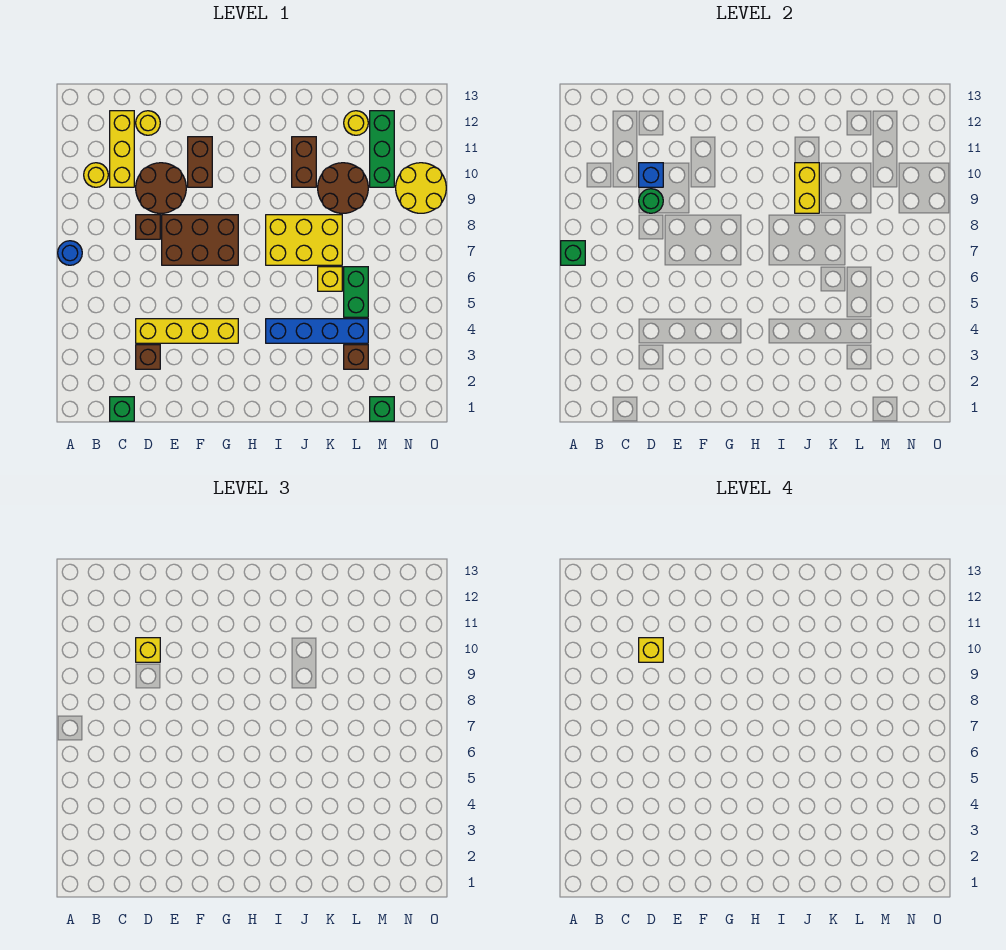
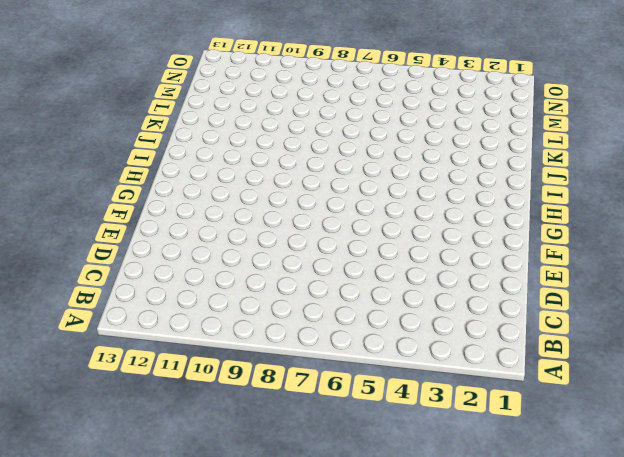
none -> blue round brick A7 level 1
none -> yellow round brick B10 level 1
none -> green brick C1 level 1

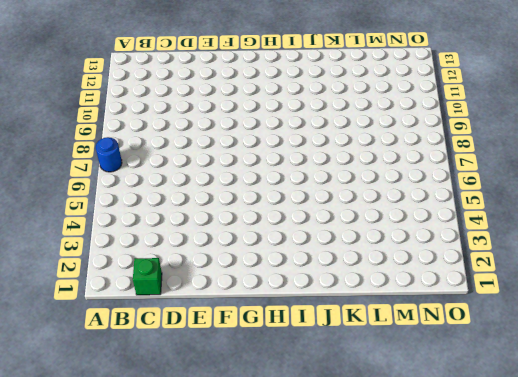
none -> yellow round brick B10 level 1
none -> yellow brick C10:C12 level 1
none -> brown brick D3 level 1

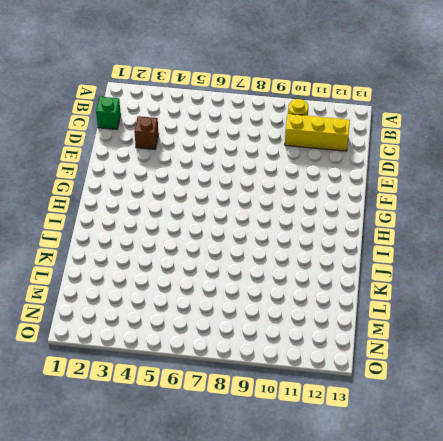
none -> blue round brick A7 level 1
none -> yellow brick D4:G4 level 1
none -> brown brick D8 level 1

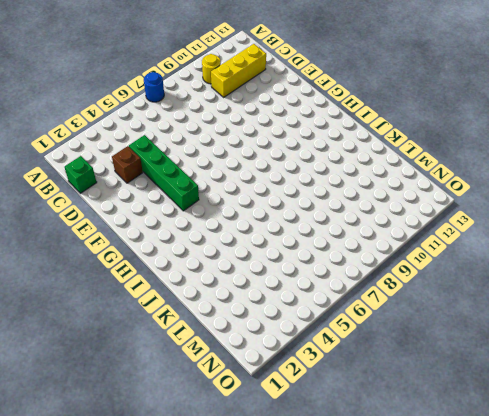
green brick D4:G4 level 1 -> yellow brick D4:G4 level 1
none -> brown brick D8 level 1
none -> brown round brick D9:E10 level 1
none -> yellow round brick D12 level 1

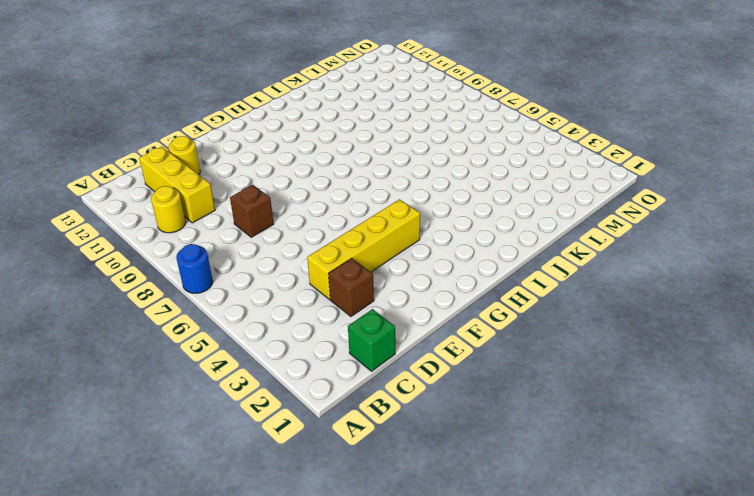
none -> brown round brick D9:E10 level 1
none -> brown brick E7:G8 level 1
none -> brown brick F10:F11 level 1

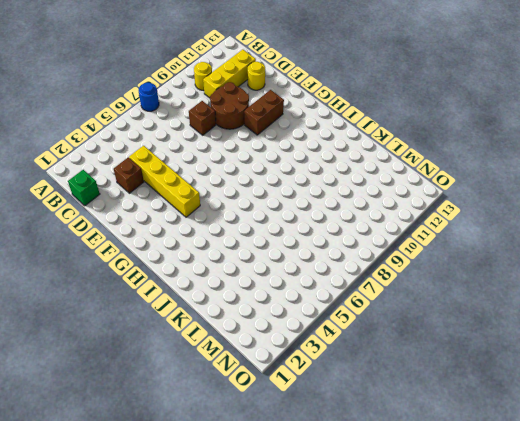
none -> brown brick E7:G8 level 1
none -> blue brick I4:L4 level 1
none -> yellow brick I7:K8 level 1

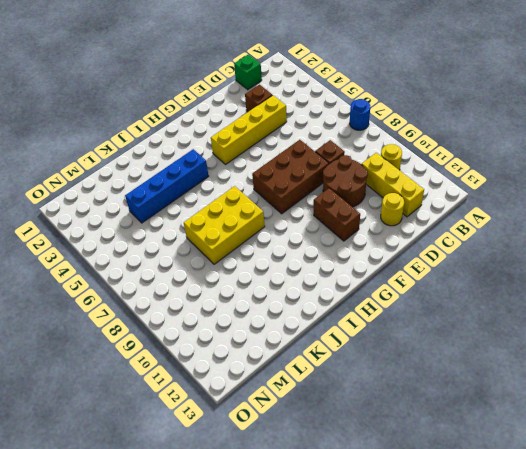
none -> brown brick J10:J11 level 1
none -> yellow brick K6 level 1
none -> brown round brick K9:L10 level 1

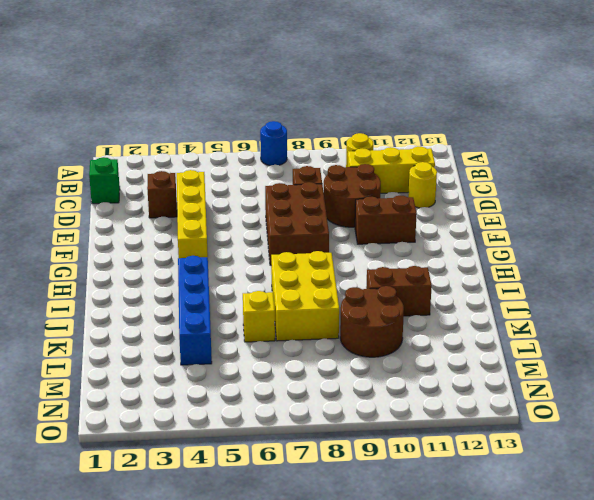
none -> brown brick L3 level 1
none -> green brick L5:L6 level 1
none -> yellow round brick L12 level 1

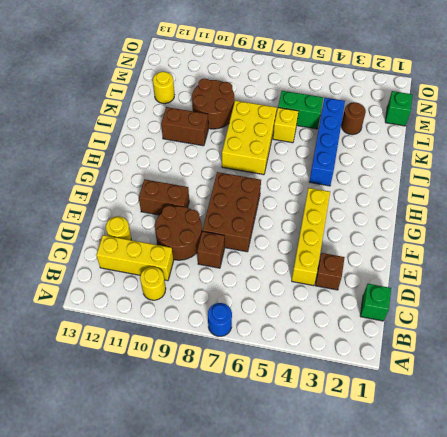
brown round brick L3 level 1 -> brown brick L3 level 1
none -> green brick M10:M12 level 1
none -> yellow round brick N9:O10 level 1
none -> green brick A7 level 2

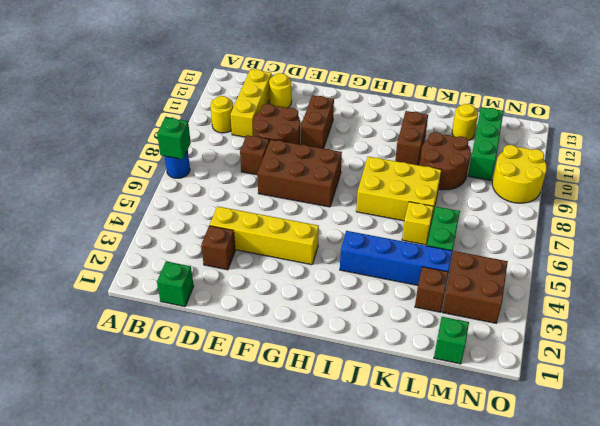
brown brick M3:N4 level 1 -> none
none -> green round brick D9 level 2
none -> blue brick D10 level 2
none -> yellow brick J9:J10 level 2

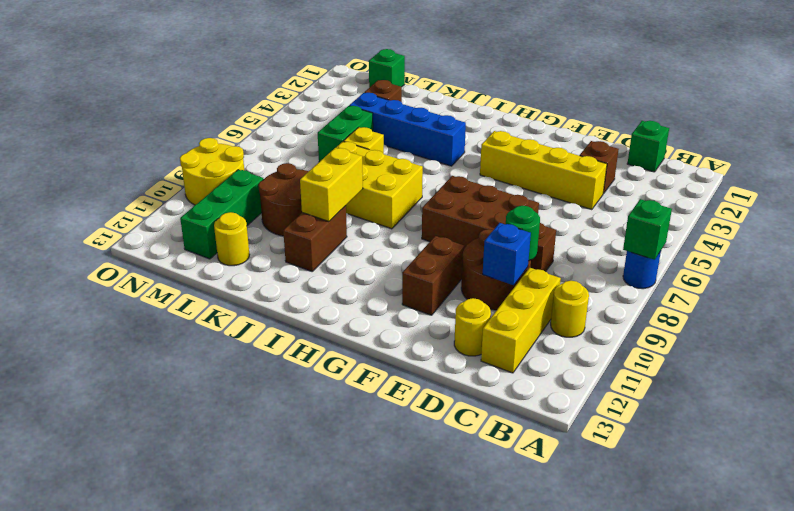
none -> yellow brick D10 level 3
none -> yellow brick D10 level 4

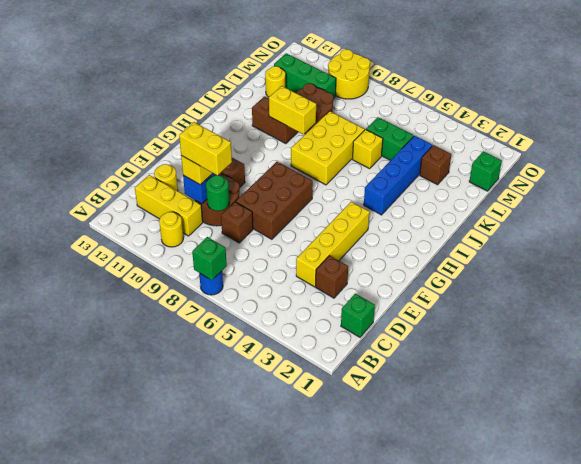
yellow brick D9:D10 level 4 -> yellow brick D10 level 4

